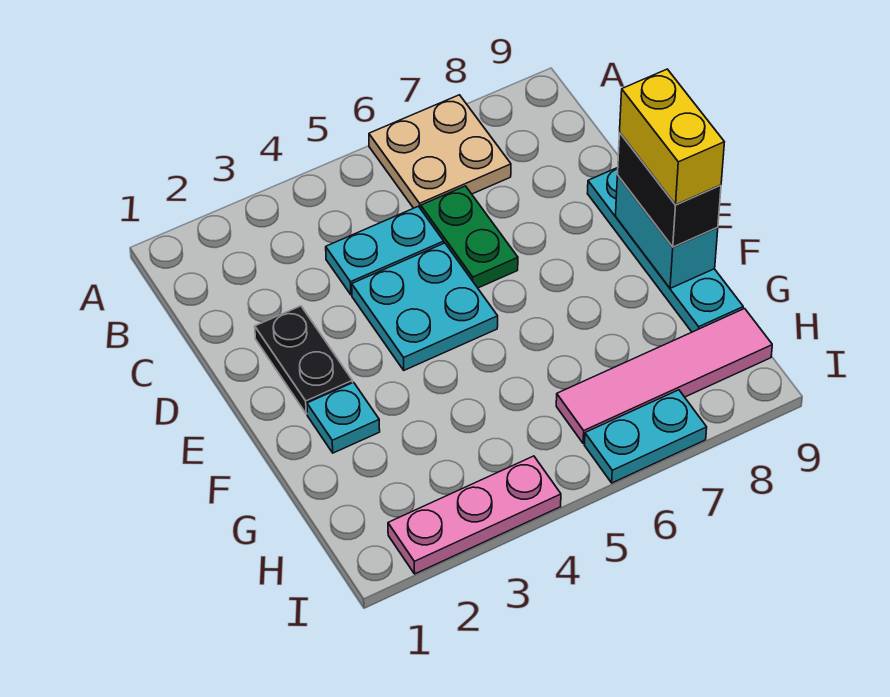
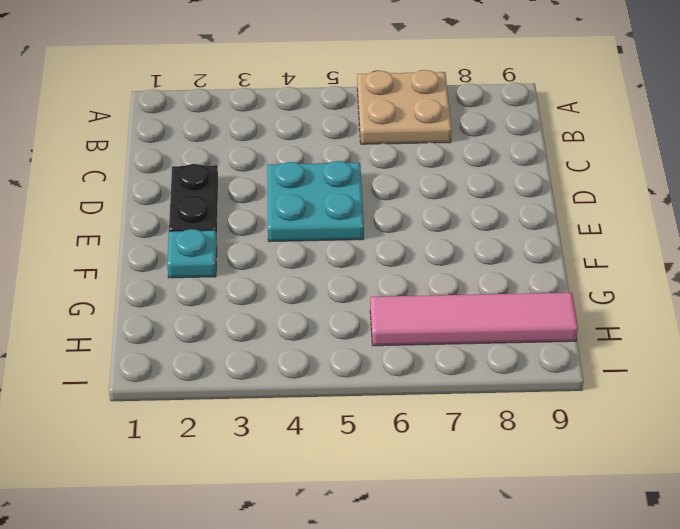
none -> cyan plate C4:C5 level 1
none -> green plate C6:D6 level 1
none -> cyan plate D9:G9 level 1

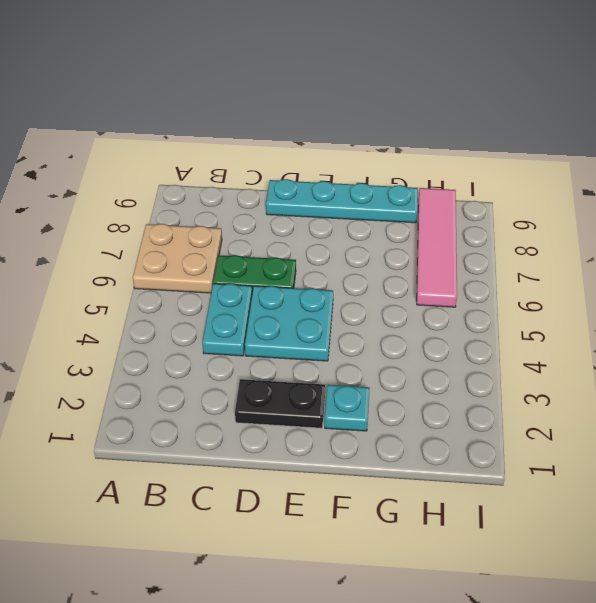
none -> pink plate I2:I4 level 1
none -> cyan plate I6:I7 level 1
none -> cyan brick E9:F9 level 2

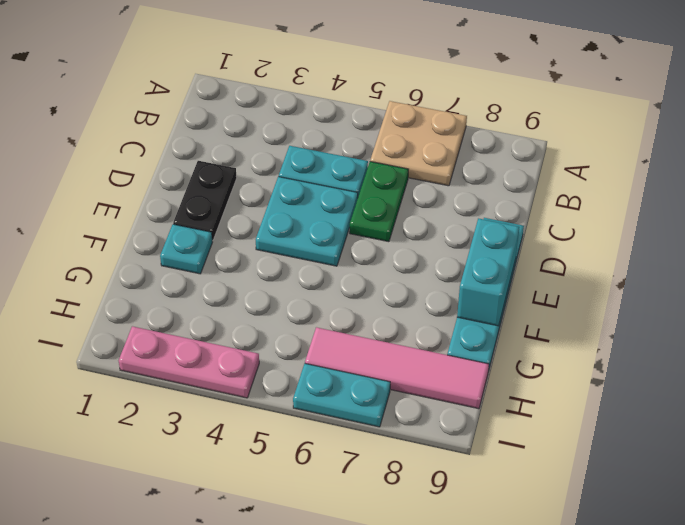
none -> black brick E9:F9 level 3
none -> yellow brick E9:F9 level 4

